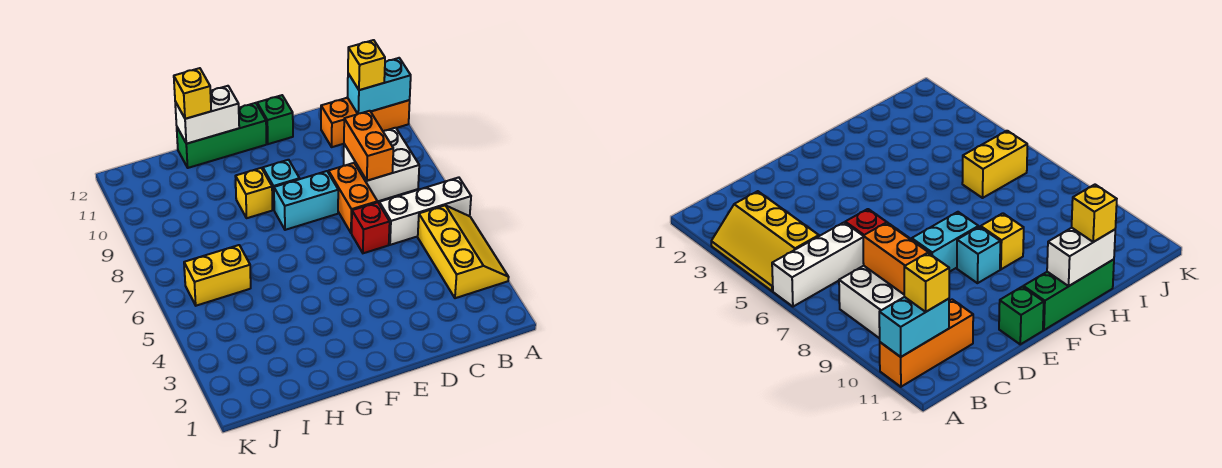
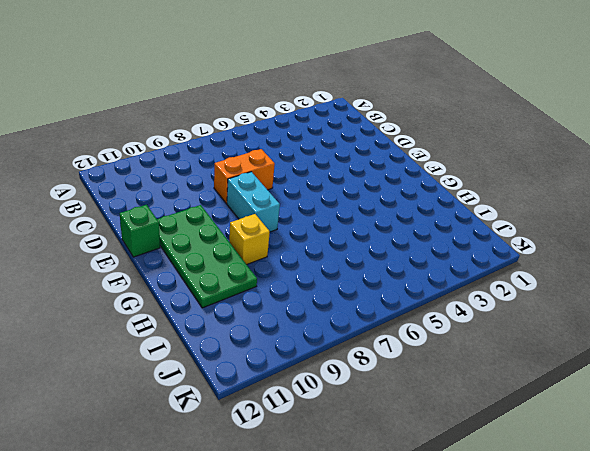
green plate E10:H11 level 1 -> none
none -> yellow slope A3:B5 level 1 top B
none -> white brick A6:C6 level 1
none -> orange brick A11:C11 level 1

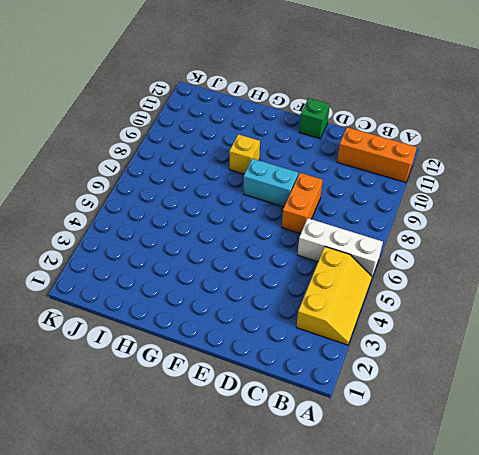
none -> white brick B8:C9 level 1
none -> red brick D6 level 1
none -> cyan brick F9 level 1

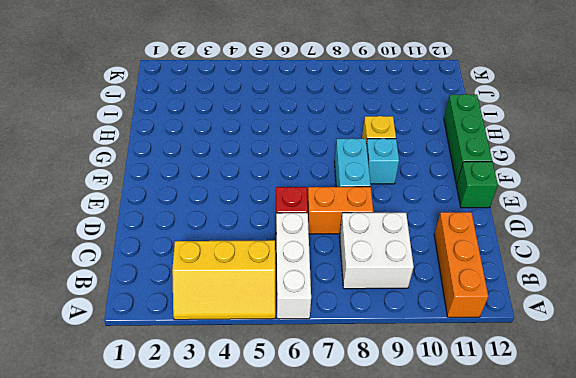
none -> yellow brick I6:J6 level 1
none -> cyan brick A11:B11 level 2
none -> orange brick C8:C9 level 2

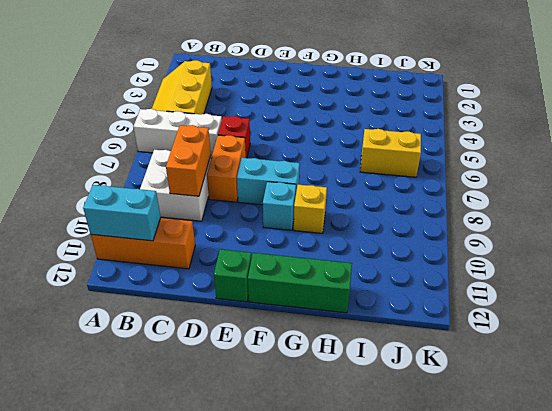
none -> white brick G12:H12 level 2
none -> yellow brick B11 level 3
none -> yellow brick H12 level 3

